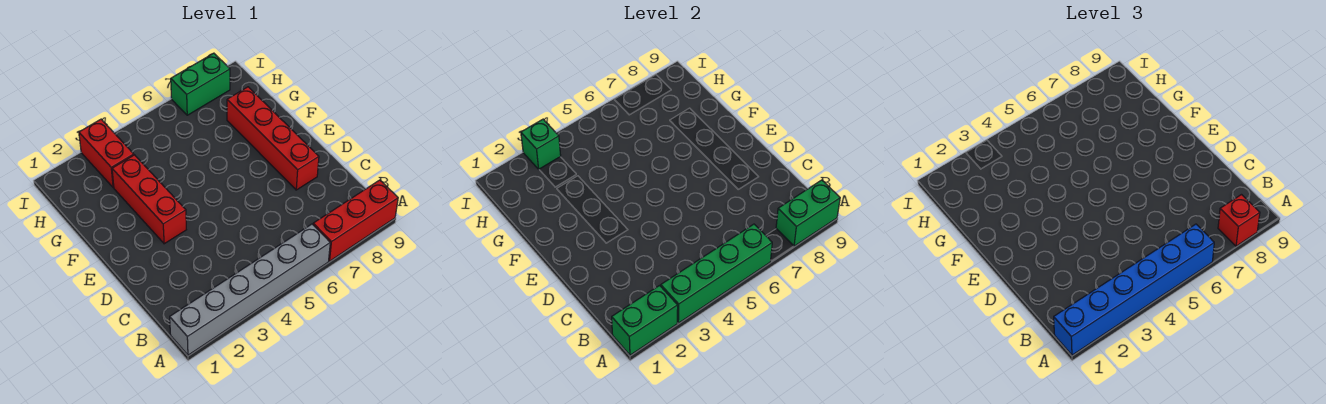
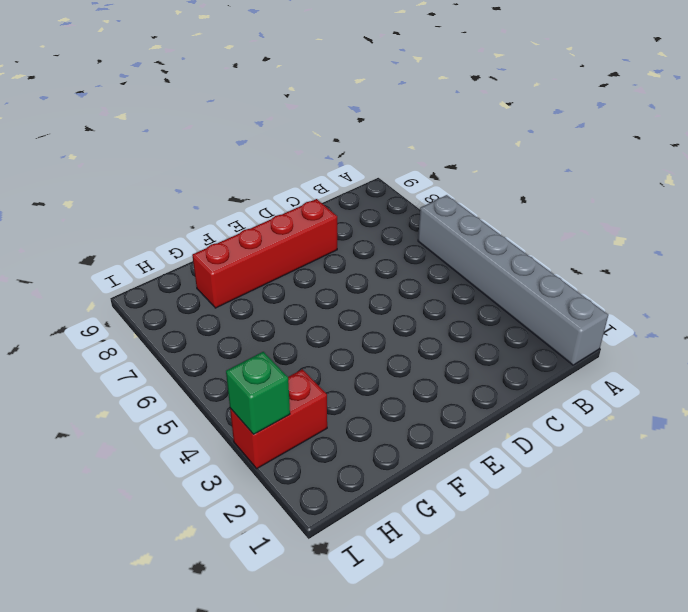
none -> red brick A7:A9 level 1
none -> red brick E3:G3 level 1
none -> green brick I7:I8 level 1

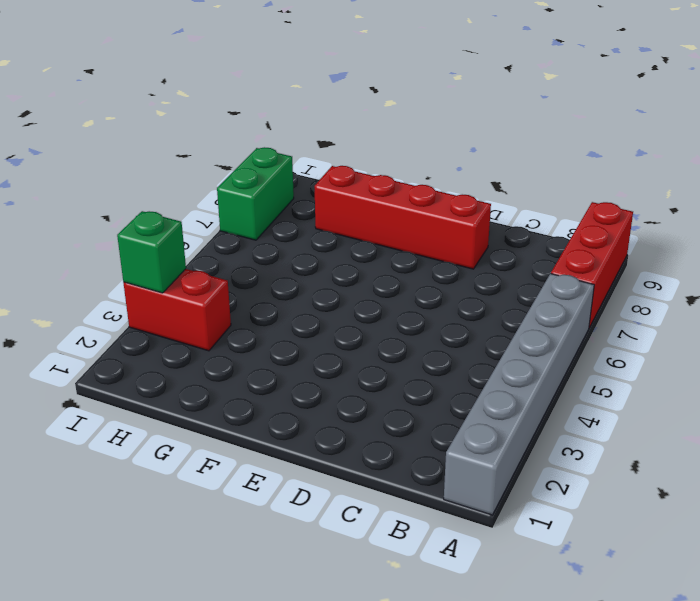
none -> red brick E3:G3 level 1
none -> green brick A1:A2 level 2
none -> green brick A3:A6 level 2

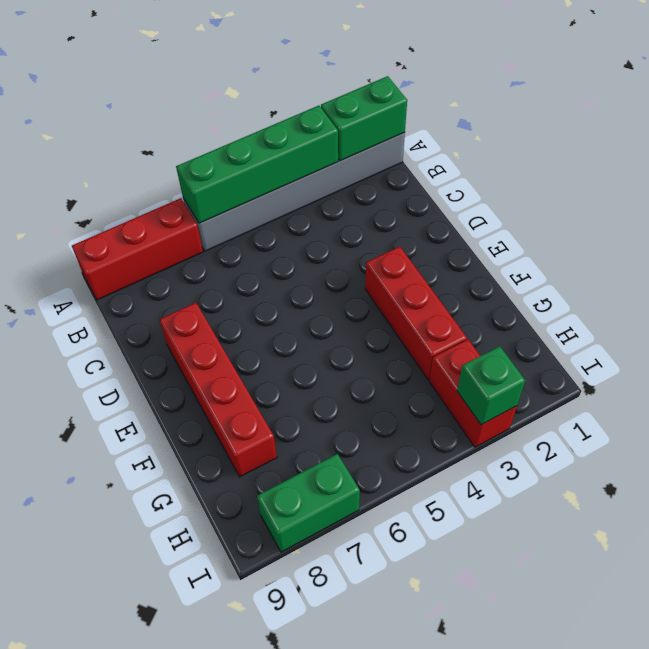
none -> green brick A8:A9 level 2
none -> blue brick A1:A6 level 3
none -> red brick A8 level 3

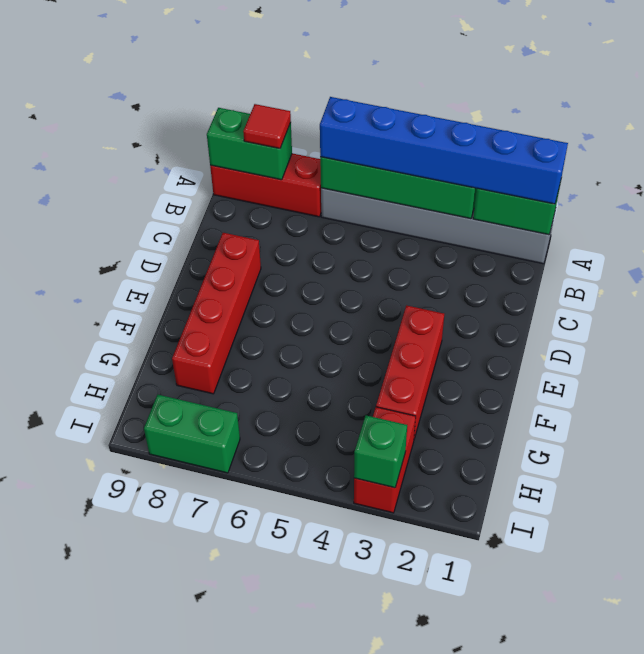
red tile A8 level 3 -> red brick A8 level 3

